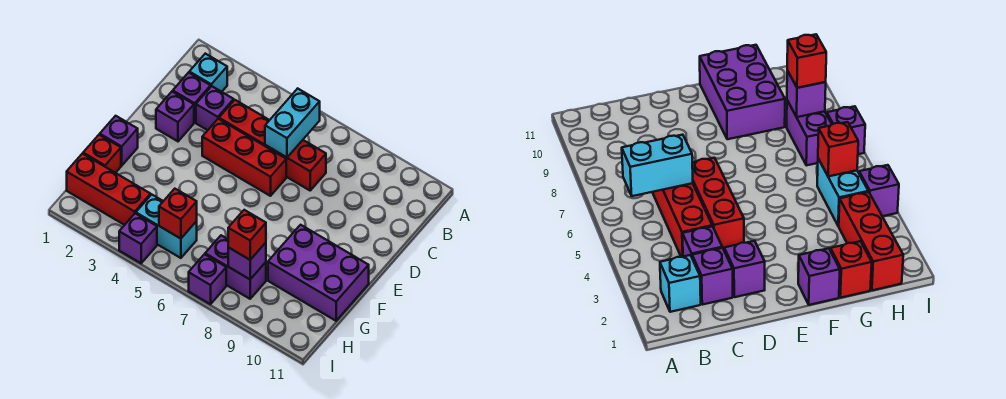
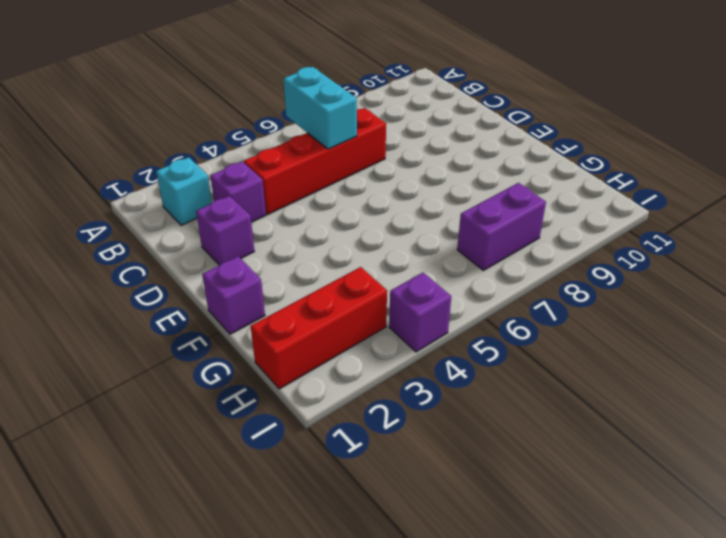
none -> purple brick C2 level 1
none -> red brick D4:D6 level 1
none -> purple brick F9:G11 level 1

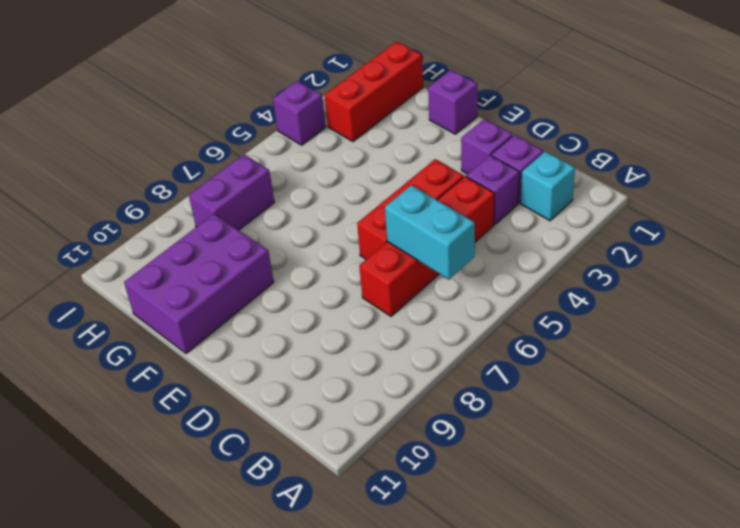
none -> red brick G1 level 1
none -> cyan brick H4:H5 level 1
none -> purple brick I7 level 1

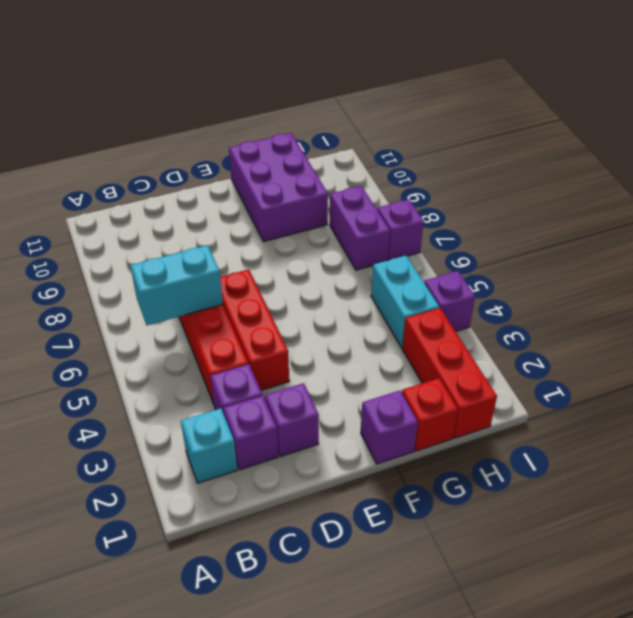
none -> red brick H5 level 2
none -> purple brick H8 level 2
none -> red brick H8 level 3

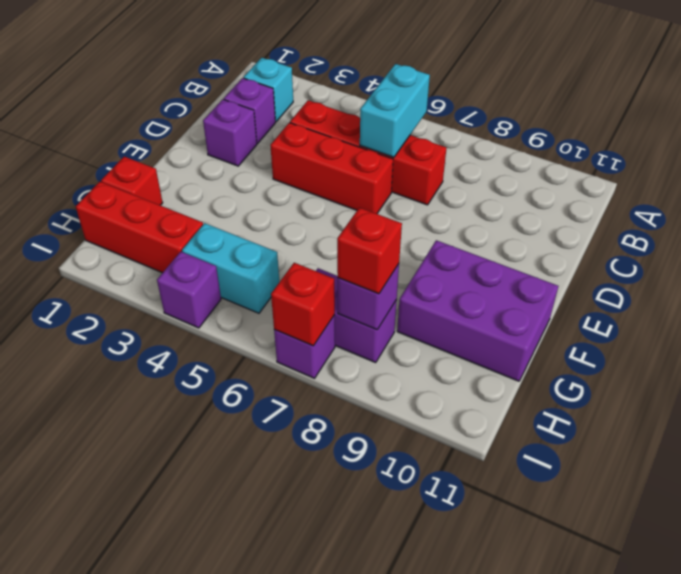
red brick I7 level 2 -> red brick H5 level 2
none -> purple brick C3 level 1
none -> purple brick F1 level 1

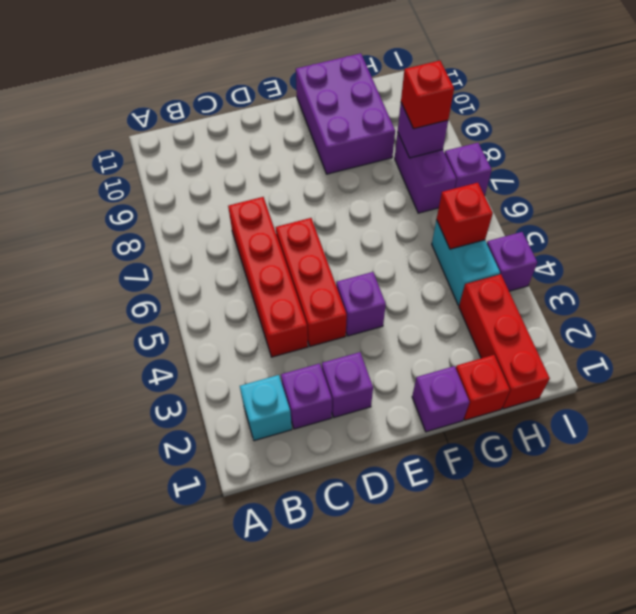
purple brick E4 level 1 -> purple brick C3 level 1
none -> cyan brick B6:C6 level 2

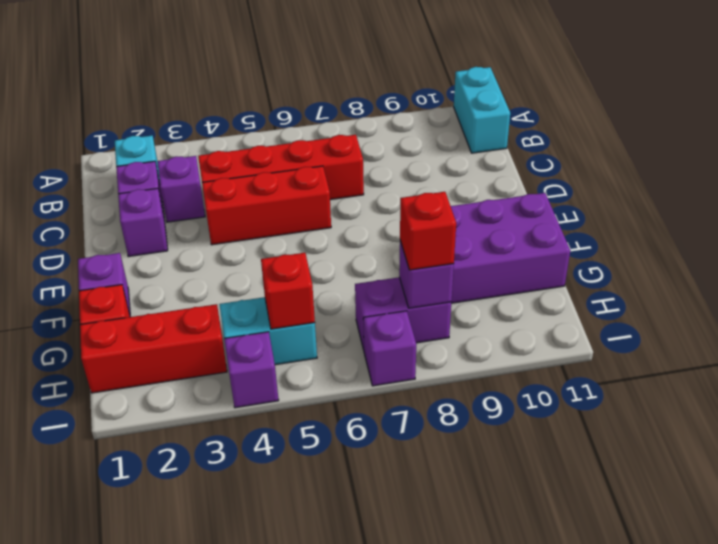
cyan brick A11:B11 level 1 -> cyan brick B6:C6 level 2

